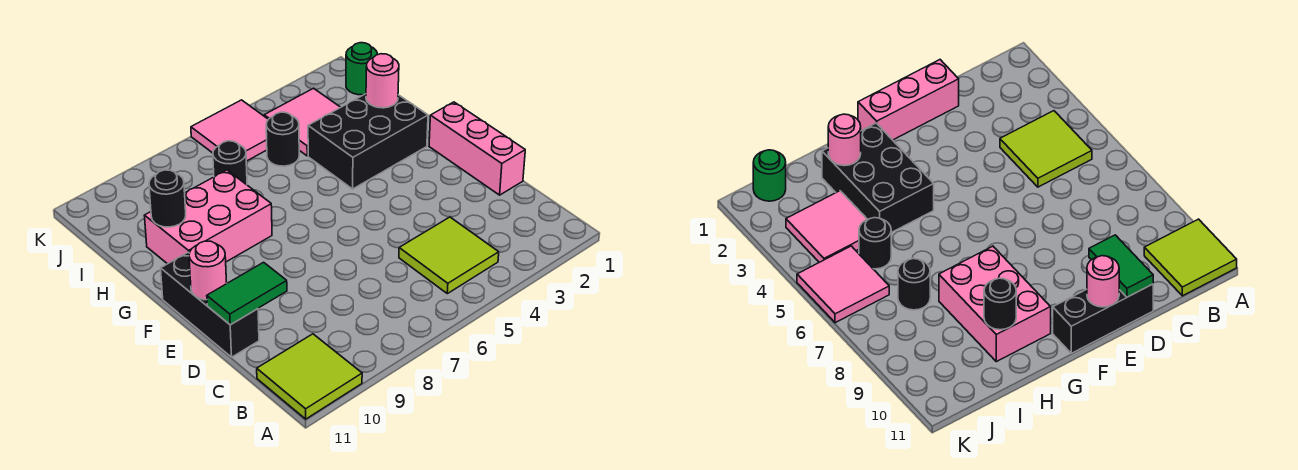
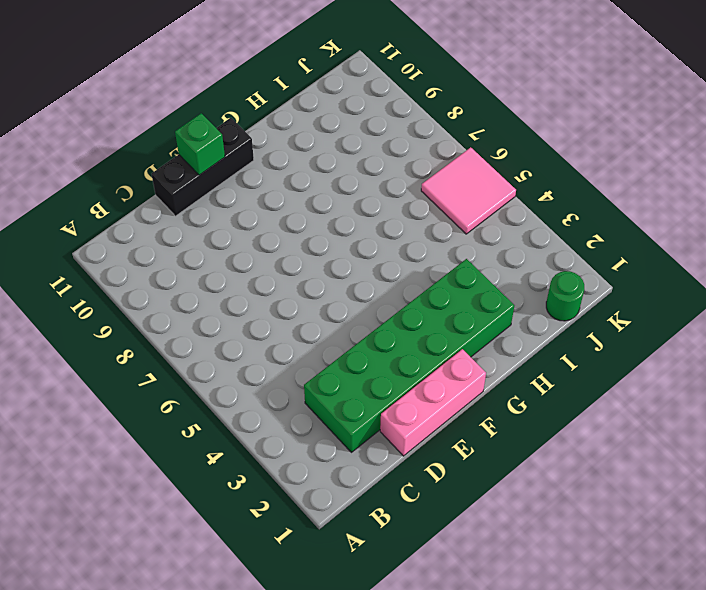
green brick C2:H3 level 1 -> black brick G2:H4 level 1
green brick E11 level 2 -> pink round brick E11 level 2
none -> lime tile A10:B11 level 1
none -> lime tile B4:C5 level 1
none -> pink brick G8:H10 level 1

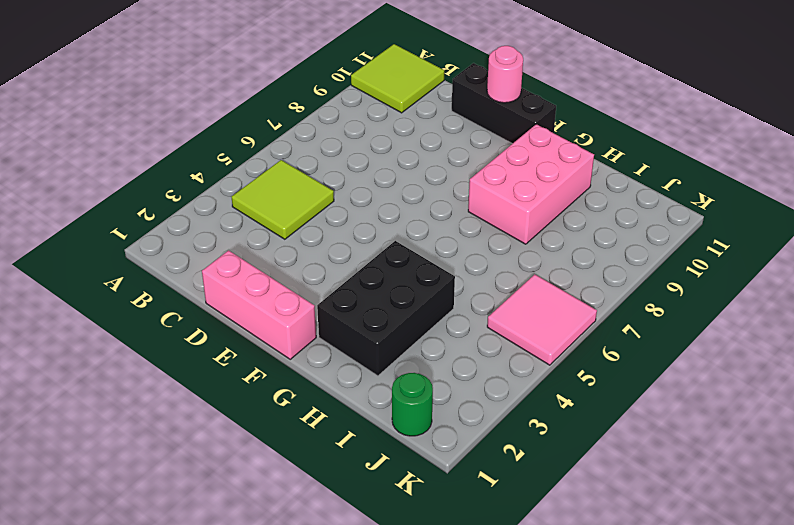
none -> pink tile I3:J4 level 1
none -> black round brick I5 level 1
none -> black round brick I7 level 1

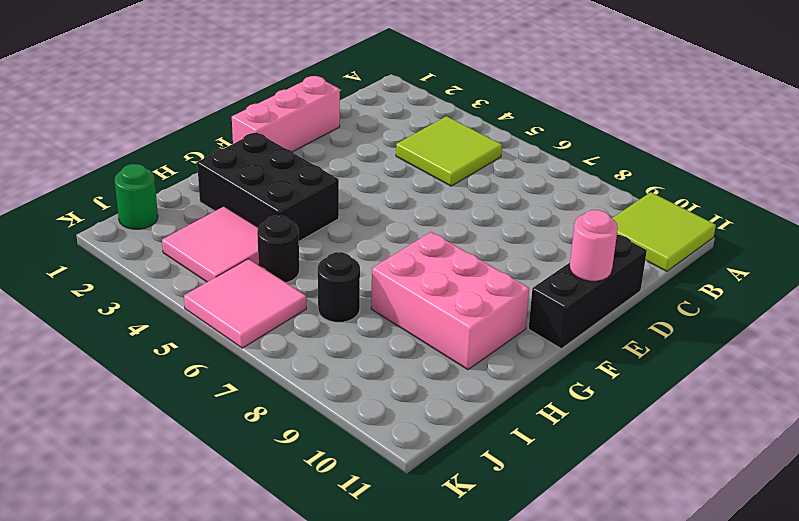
none -> green tile D10:D11 level 2
none -> pink round brick H2 level 2
none -> black round brick H10 level 2

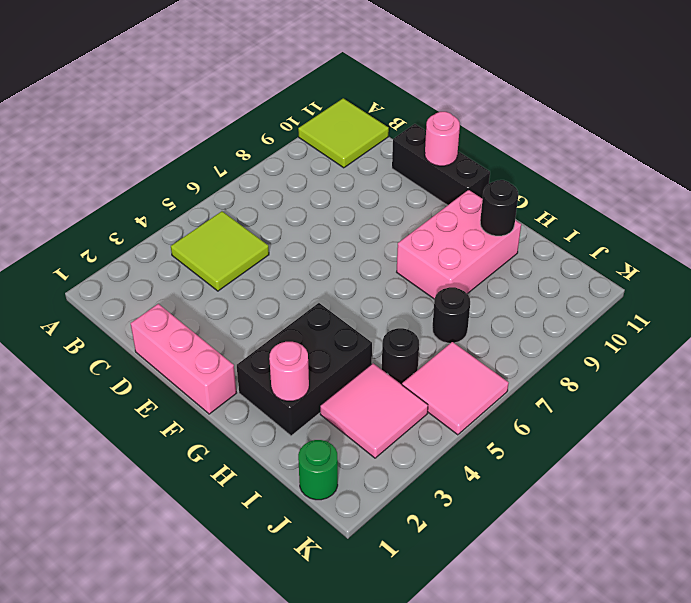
none -> green tile D10:D11 level 2

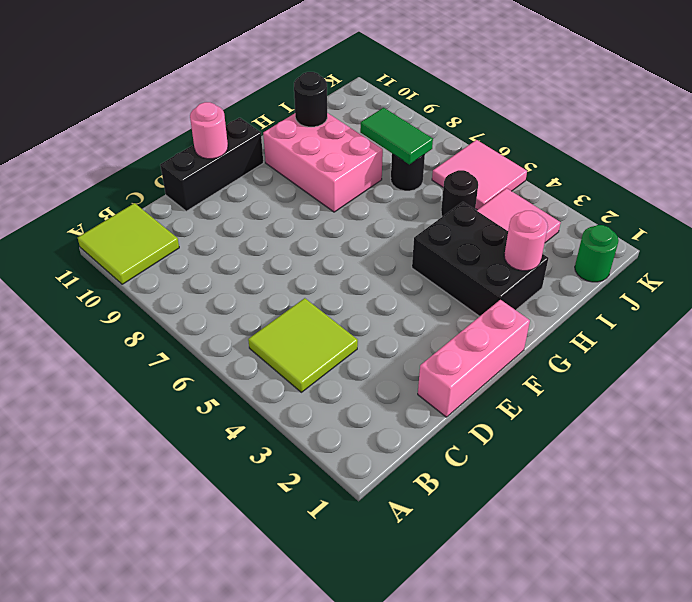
green tile I7:I8 level 2 -> green tile D10:D11 level 2

